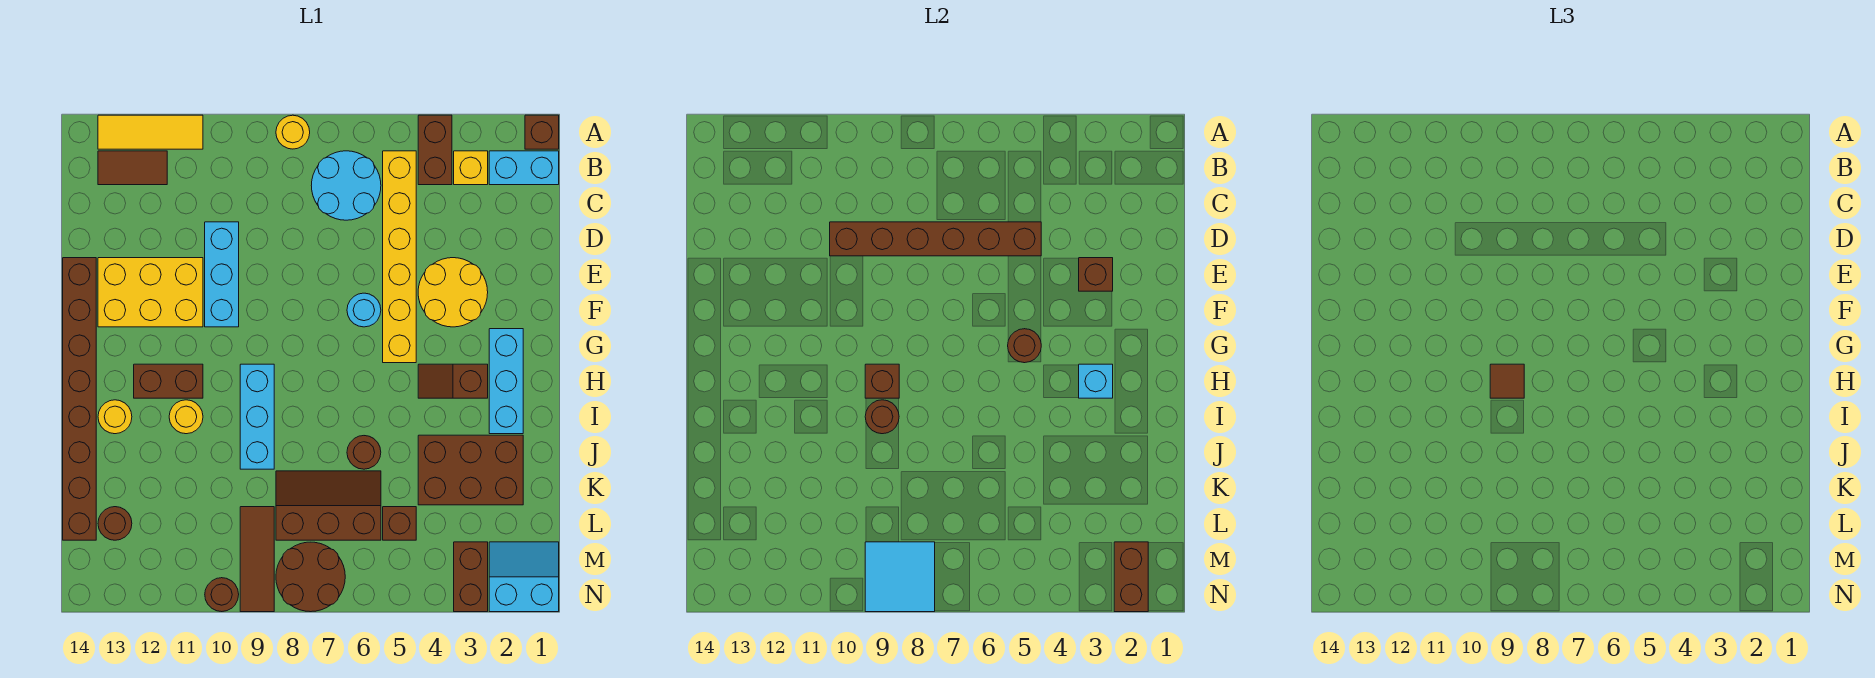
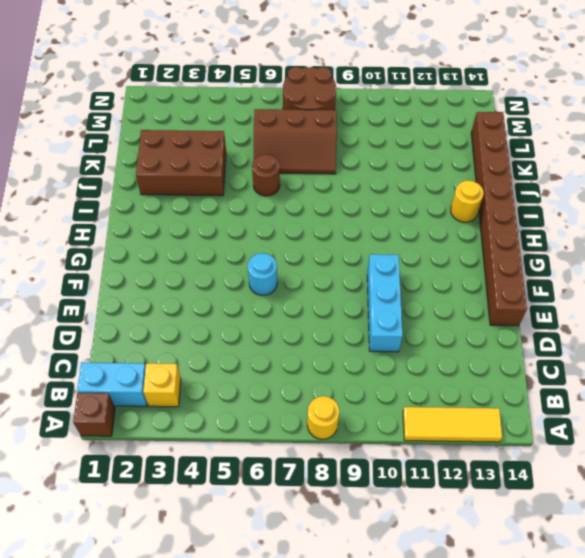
none -> brown brick A4:B4 level 1
none -> yellow brick B5:G5 level 1
none -> cyan round brick B6:C7 level 1
none -> brown tile B12:B13 level 1

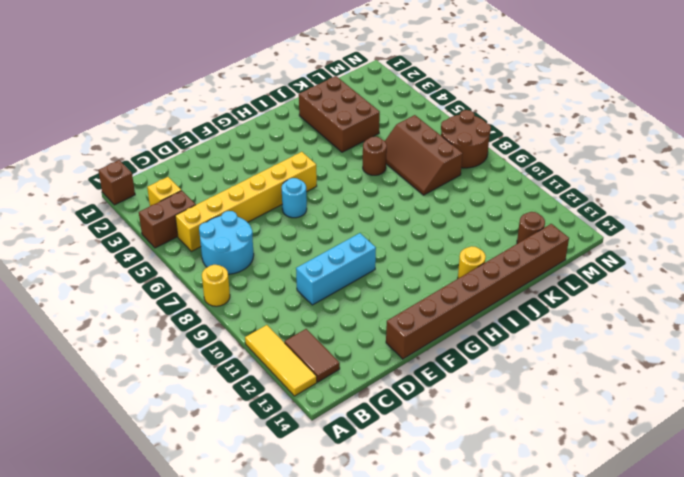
none -> cyan brick B1:B2 level 1
none -> yellow round brick E3:F4 level 1
none -> yellow brick E11:F13 level 1
none -> cyan brick G2:I2 level 1

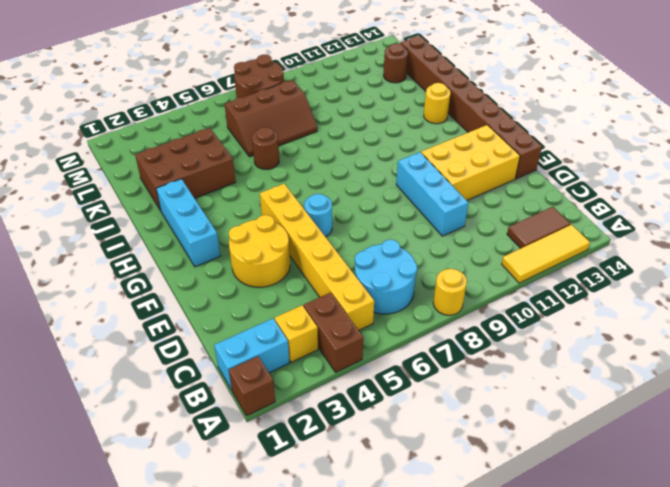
none -> brown slope H3:H4 level 1 top 3
none -> cyan brick H9:J9 level 1
none -> brown brick H11:H12 level 1
none -> yellow round brick I11 level 1

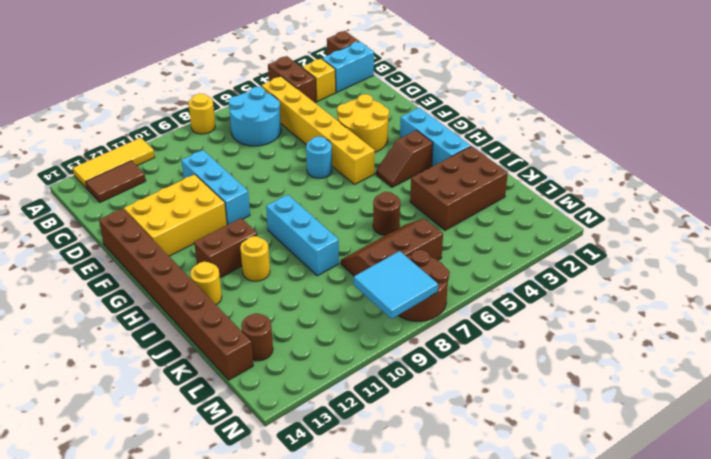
none -> brown brick L5 level 1
none -> brown tile L9:N9 level 1
none -> cyan slope M1:N2 level 1 top N
none -> brown brick M3:N3 level 1

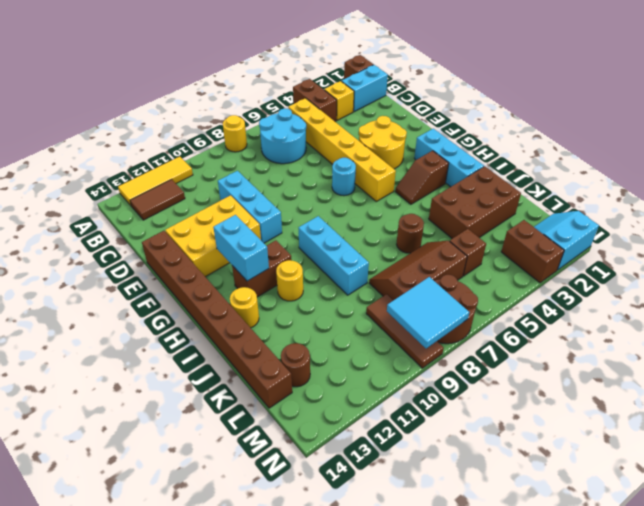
cyan brick G12:H12 level 2 -> none
none -> brown round brick N10 level 1
none -> brown brick D5:D10 level 2
none -> brown brick E3 level 2
none -> brown round brick G5 level 2

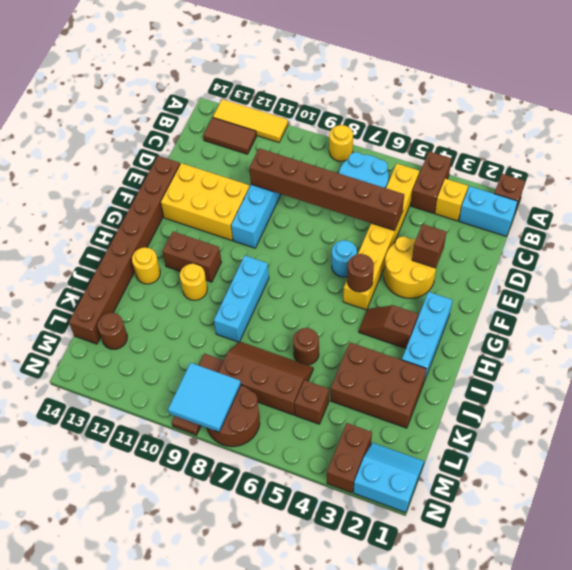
none -> brown round brick N10 level 1
none -> cyan brick H3 level 2
none -> brown brick H9 level 2
none -> brown round brick I9 level 2

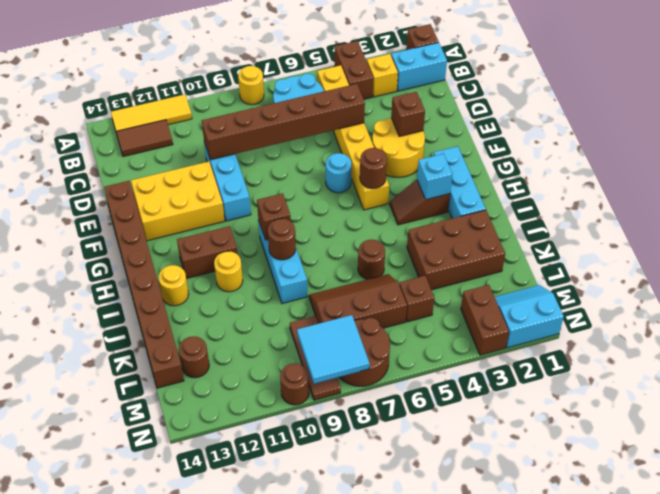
none -> brown brick M2:N2 level 2
none -> brown tile H9 level 3

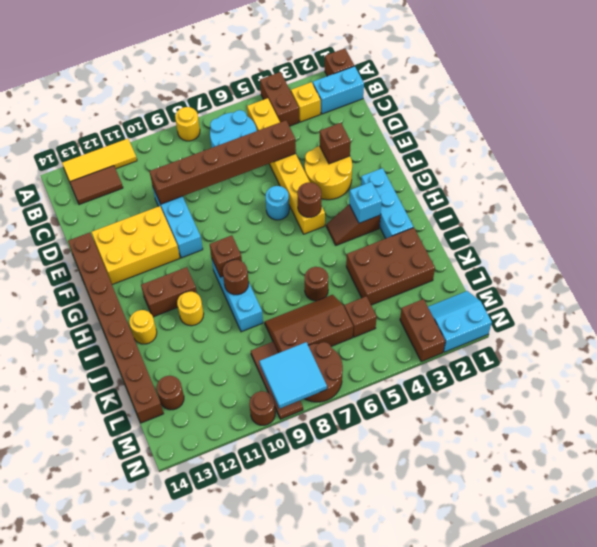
none -> brown brick M2:N2 level 2
none -> brown tile H9 level 3

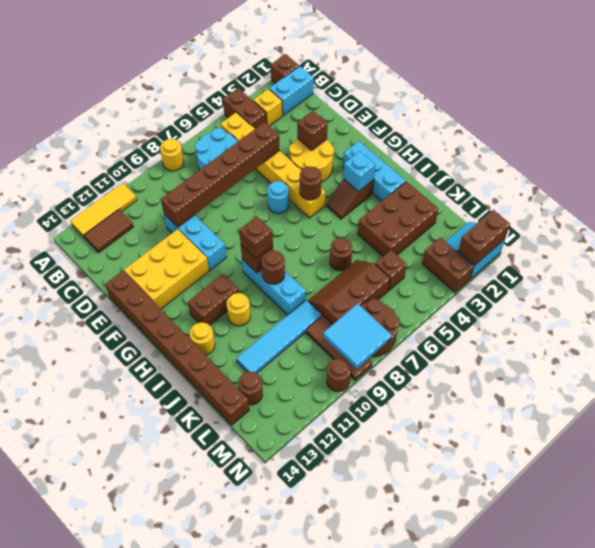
brown brick H9 level 3 -> brown tile H9 level 3
cyan tile K9:K12 level 1 -> none
brown brick N1:N2 level 2 -> brown brick M2:N2 level 2

